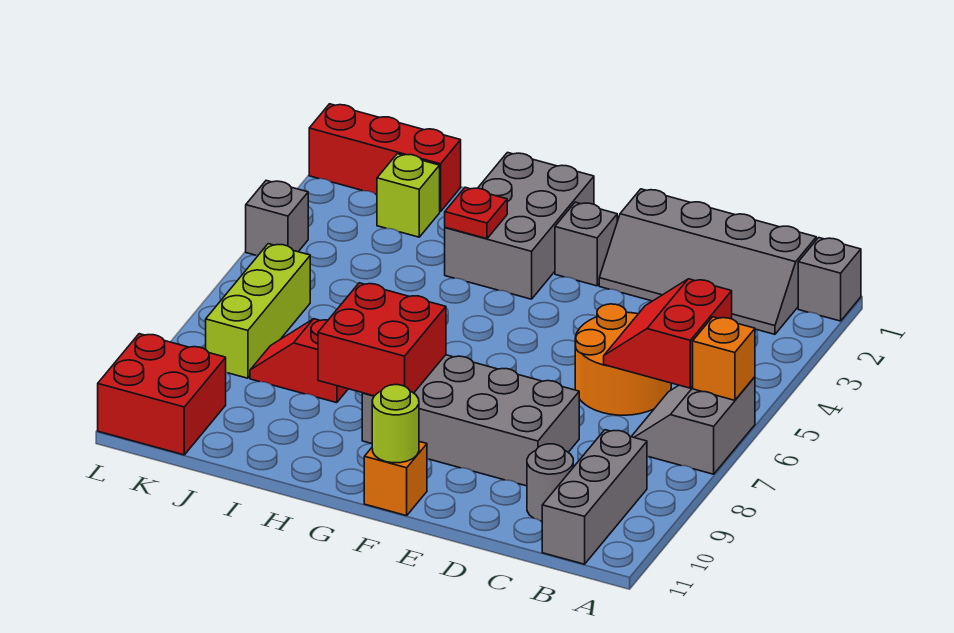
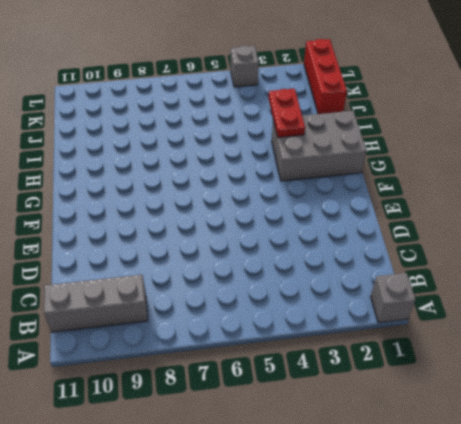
red plate H3:I3 level 2 -> red plate H3 level 2
none -> grey slope A6:B7 level 1 top A
none -> grey slope B1:E2 level 1 top 1
none -> orange round brick C5:D6 level 1

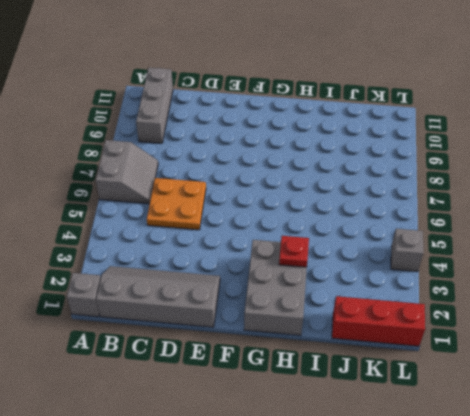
orange plate C5:D6 level 1 -> orange round brick C5:D6 level 1
none -> grey round brick C10 level 1
none -> grey brick D8:G9 level 1
none -> grey brick F2 level 1

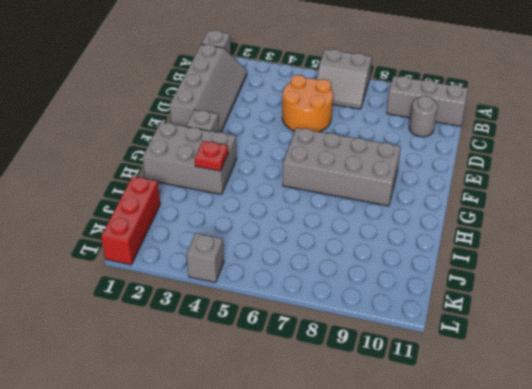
grey brick F6:G9 level 1 -> grey brick D8:G9 level 1
none -> orange brick F11 level 1
none -> red slope I8:J8 level 1 top I
none -> lime brick J2 level 1

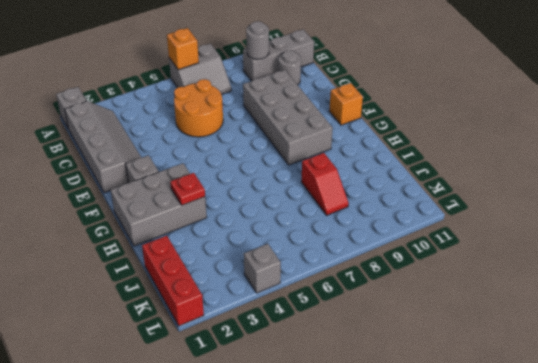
grey round brick B9 level 2 -> none
none -> lime brick J2 level 1
none -> lime brick K6:K8 level 1
none -> red brick K10:L11 level 1

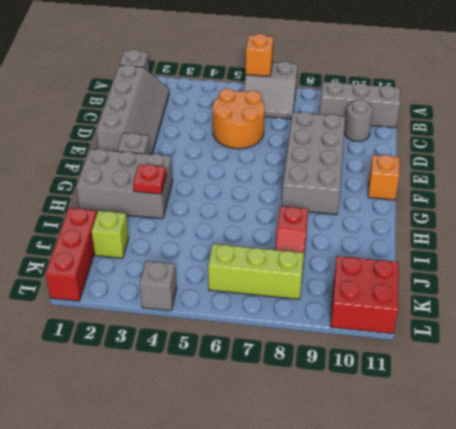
none -> red slope B5:C6 level 2 top B
none -> lime round brick F11 level 2
none -> red brick G8:H9 level 2

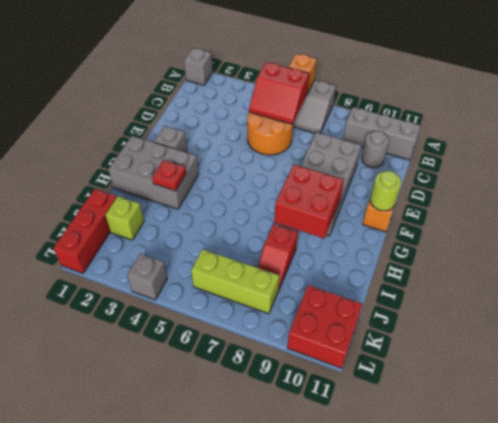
none -> grey slope B1:E2 level 1 top 1

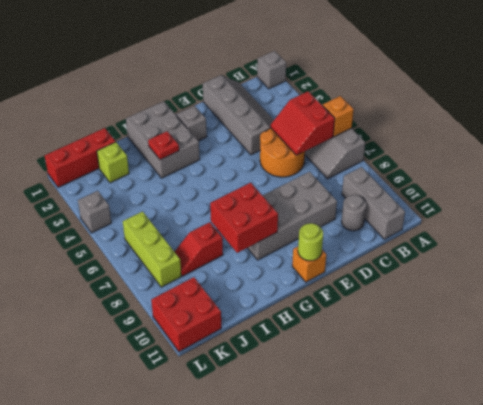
grey slope C1:D4 level 1 top D -> grey slope B1:E2 level 1 top 1

